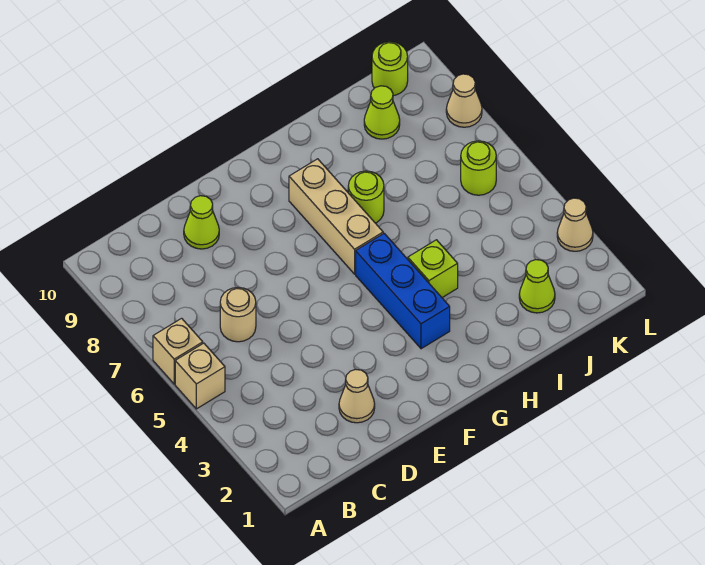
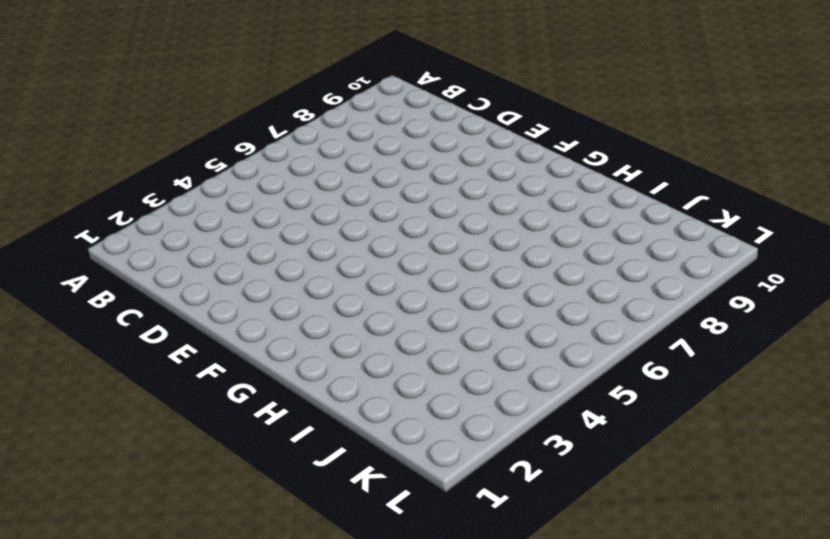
none -> tan brick A5 level 1
none -> tan brick A6 level 1
none -> tan round brick C6 level 1

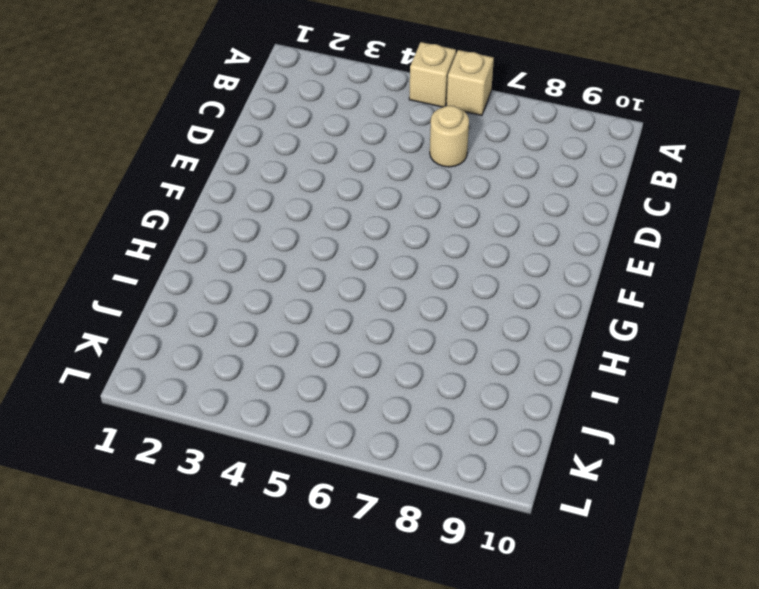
none -> tan cone D2 level 1
none -> lime cone D9 level 1
none -> blue brick G3:G5 level 1

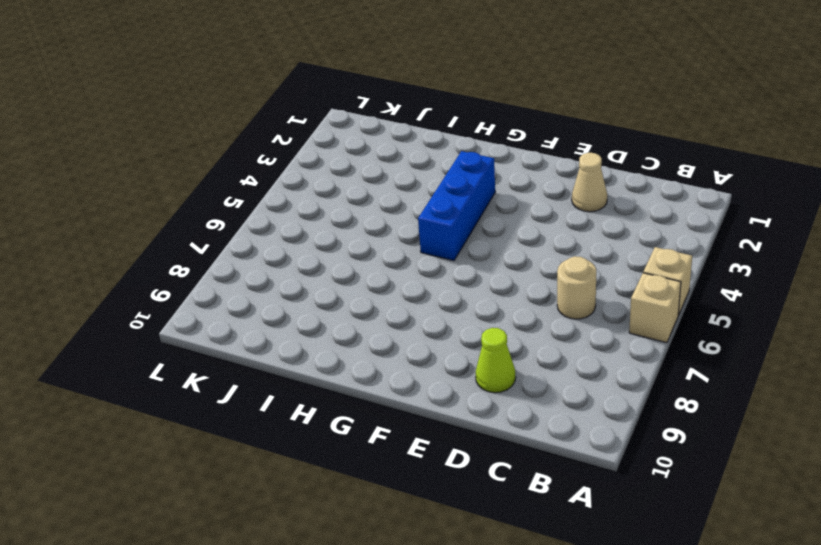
none -> tan brick G6:G8 level 1
none -> lime brick H4 level 1
none -> lime round brick H7 level 1

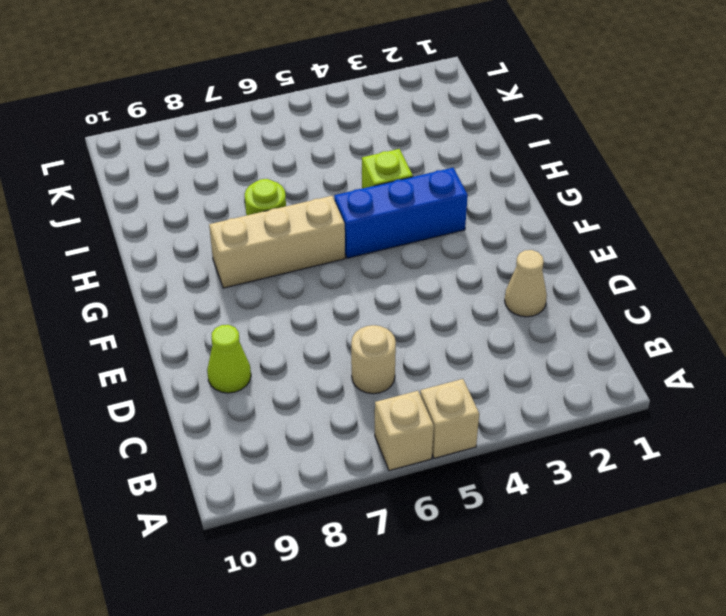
none -> lime cone J2 level 1
none -> lime cone J9 level 1
none -> lime round brick K6 level 1

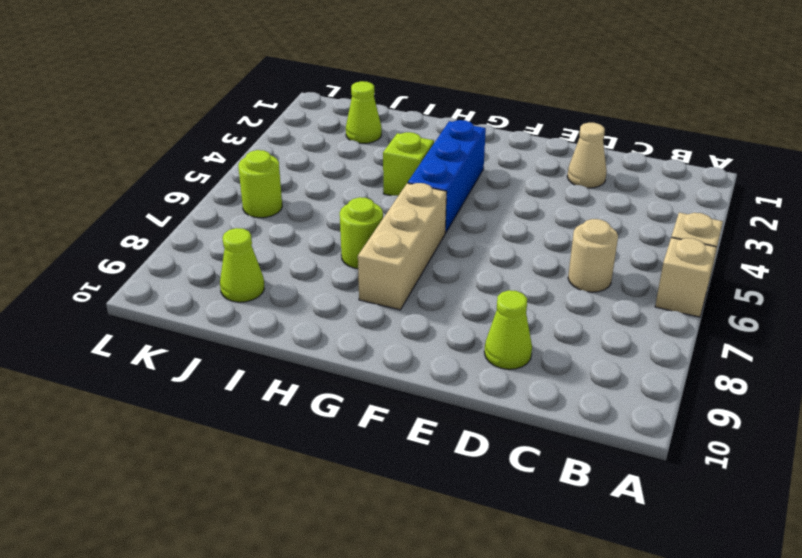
none -> lime round brick K10 level 1
none -> tan cone L3 level 1
none -> tan cone L8 level 1

